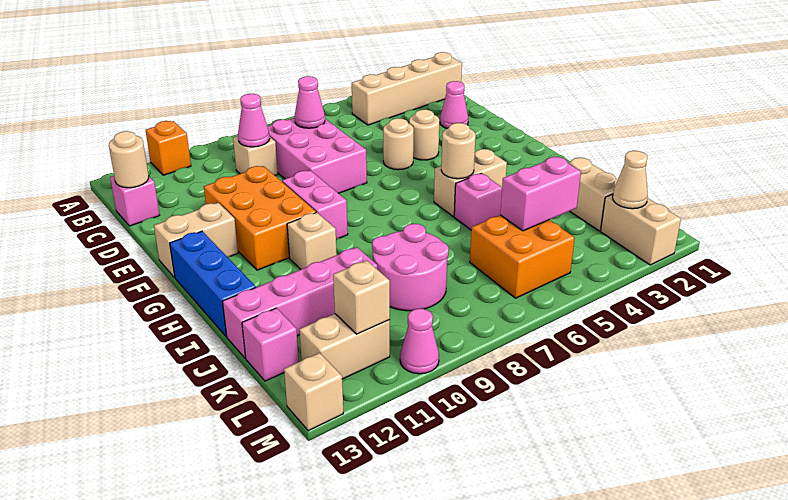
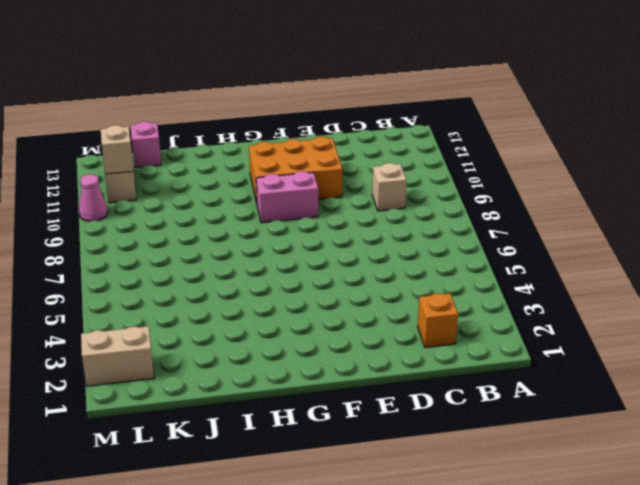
orange brick C2 level 1 -> orange brick A11 level 1
none -> tan brick B1:B4 level 1
none -> pink brick C7:E8 level 1
none -> pink brick C13 level 1
none -> pink cone D2 level 1

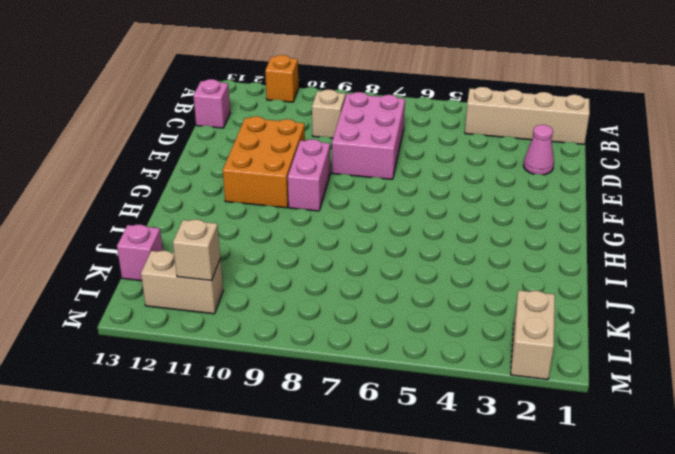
none -> tan round brick E4 level 1
none -> tan round brick E5 level 1
none -> tan brick F12:F13 level 1
none -> blue brick G13:I13 level 1

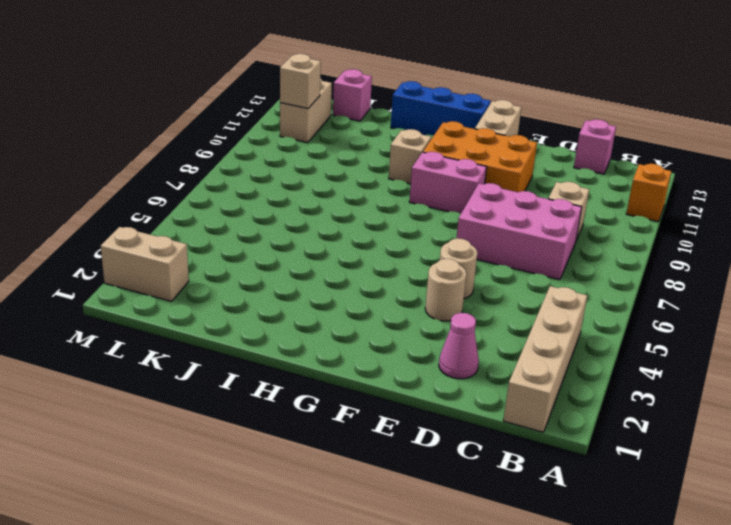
none -> tan brick H4:H5 level 1
none -> pink brick I5 level 1
none -> tan brick J2:K2 level 1
none -> pink round brick J8:K9 level 1

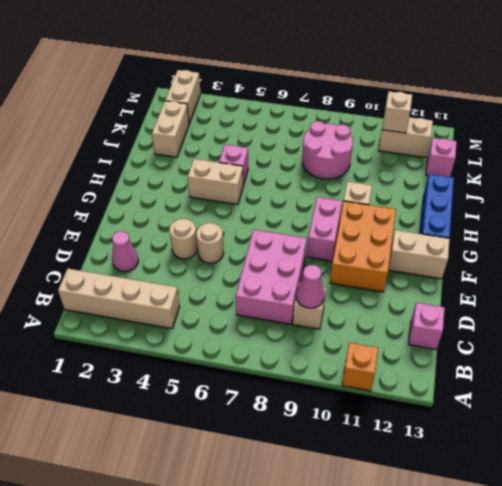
none -> pink brick J10:J13 level 1
none -> orange brick K5:L6 level 1
none -> pink cone M10 level 1
none -> tan brick M13 level 1

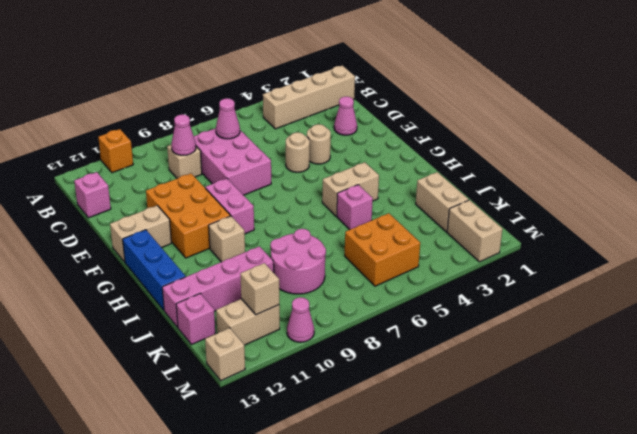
none -> tan round brick C13 level 2
none -> tan round brick H5 level 2
none -> pink brick K4:K5 level 2
none -> tan cone L2 level 2

